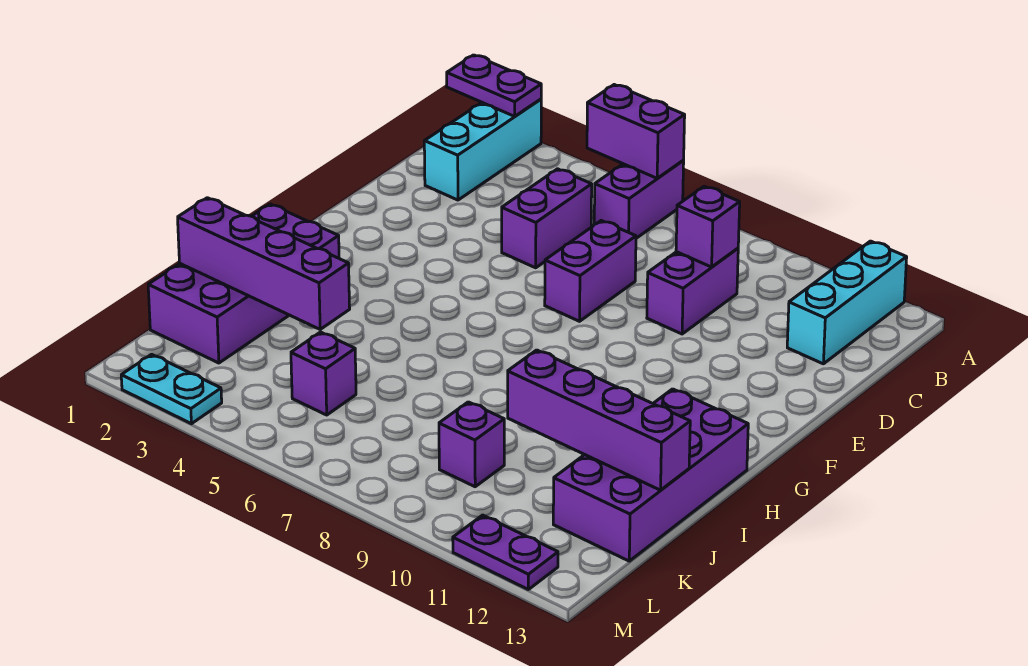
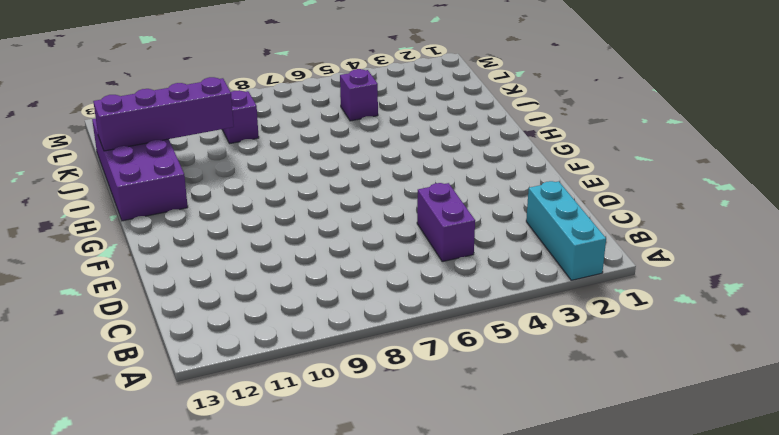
none -> purple brick A6:B6 level 1
none -> cyan brick A12:C12 level 1
none -> purple brick C9:D9 level 1

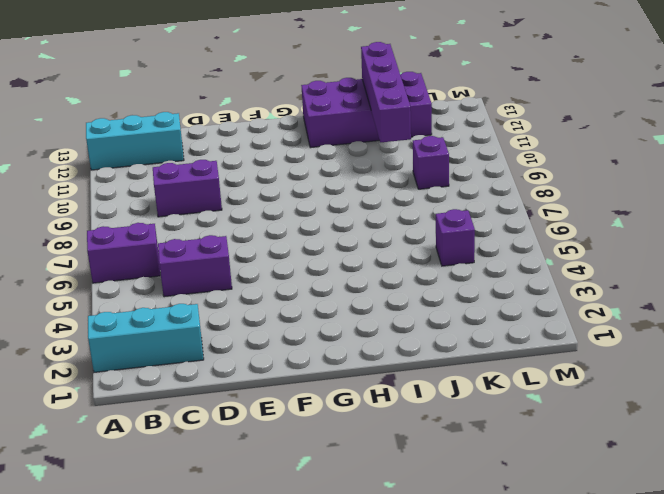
none -> purple brick D7:E7 level 1
none -> purple brick H1:K2 level 1
none -> cyan plate M2:M3 level 1

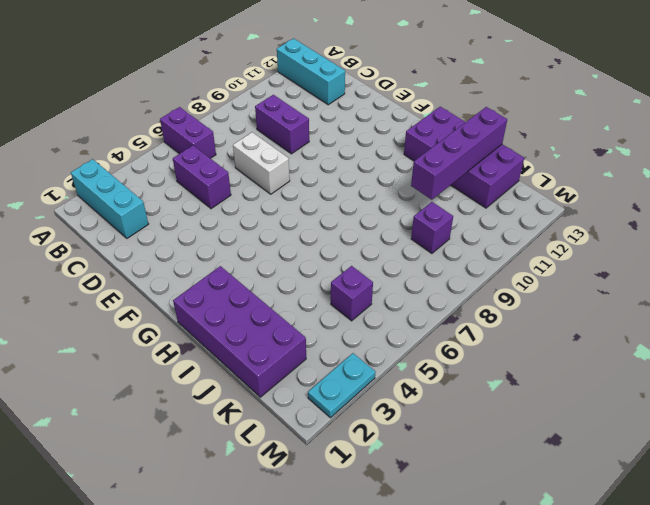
white brick D7:E7 level 1 -> purple brick D7:E7 level 1
none -> purple plate M11:M12 level 1
none -> purple plate A1:A2 level 2
none -> purple brick A5:A6 level 2

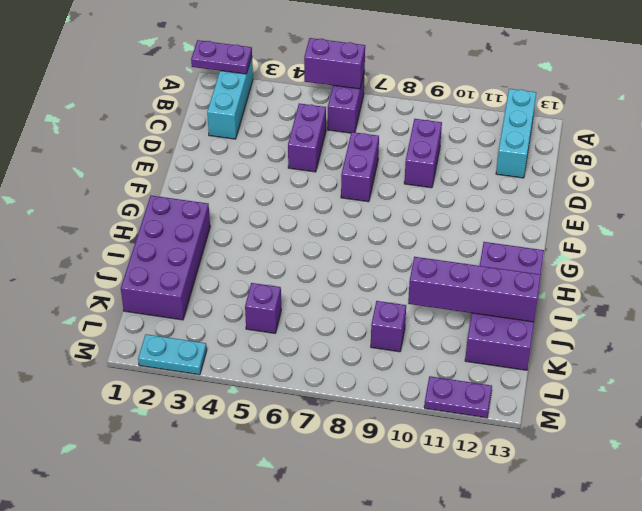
none -> purple brick C9 level 2
none -> purple brick J1:J4 level 2

